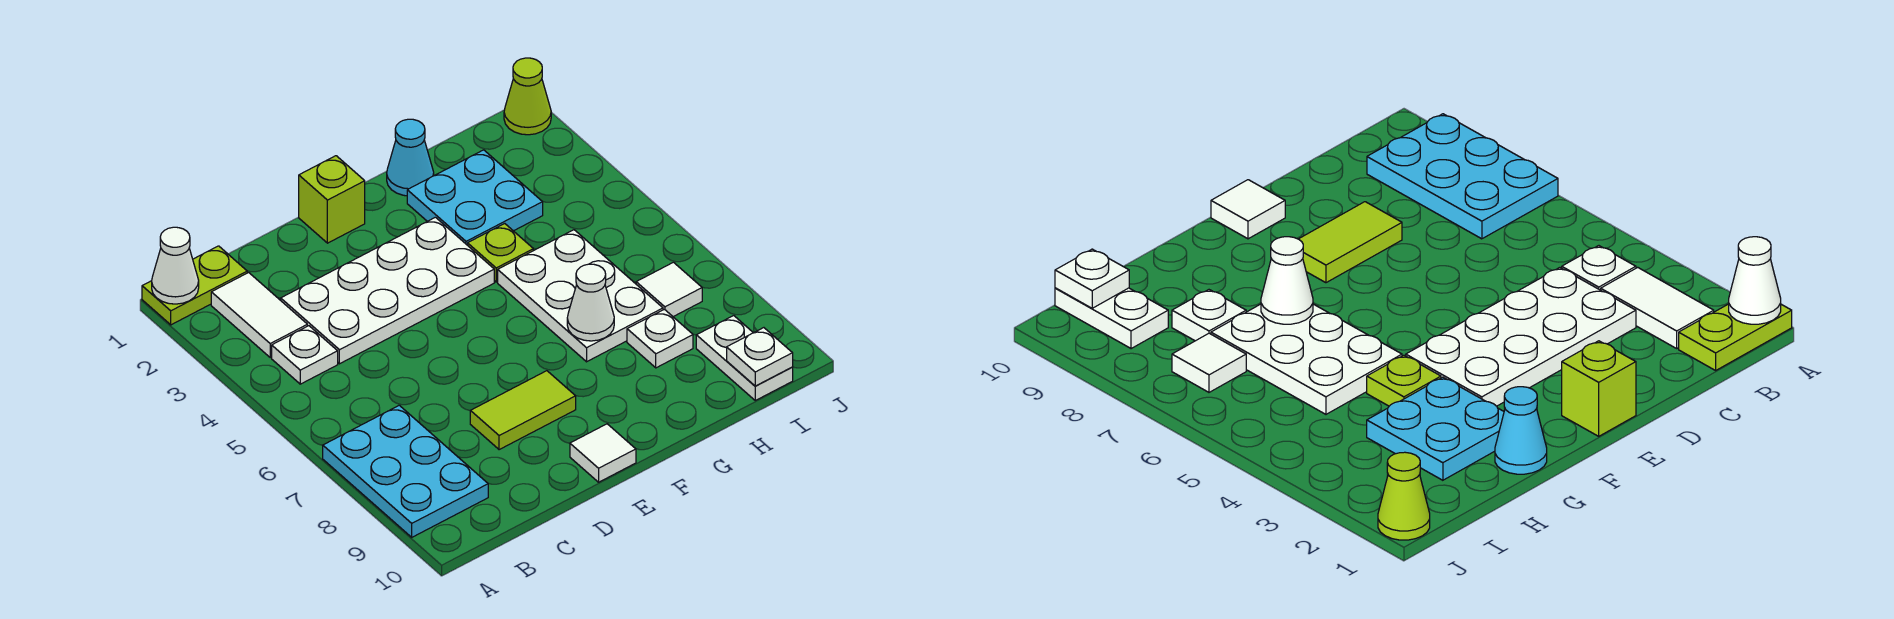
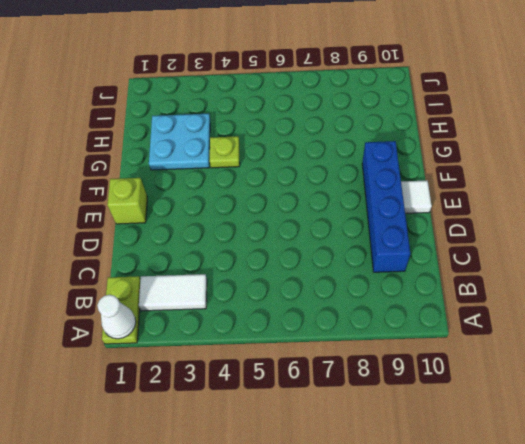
blue brick C9:F9 level 1 -> none
none -> cyan plate A7:B9 level 1
none -> white plate B4 level 1
none -> white plate C3:F4 level 1

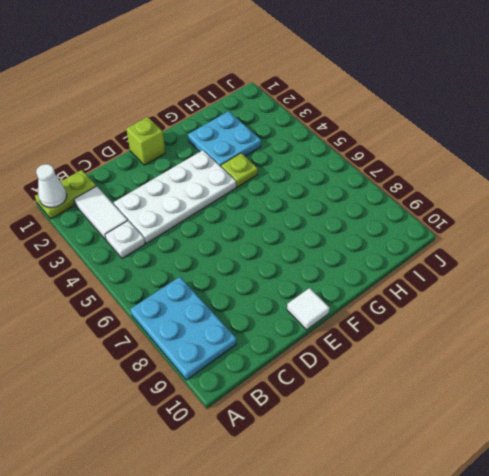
none -> lime tile D8:E8 level 1
none -> cyan cone G1 level 1
none -> white plate G5:H7 level 1

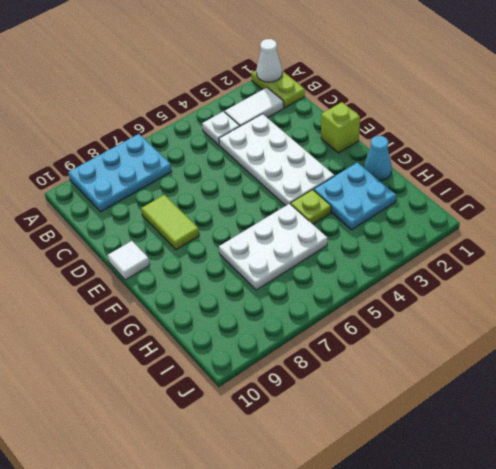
none -> white plate H8 level 1
none -> white tile I7 level 1
none -> white plate I9:I10 level 1

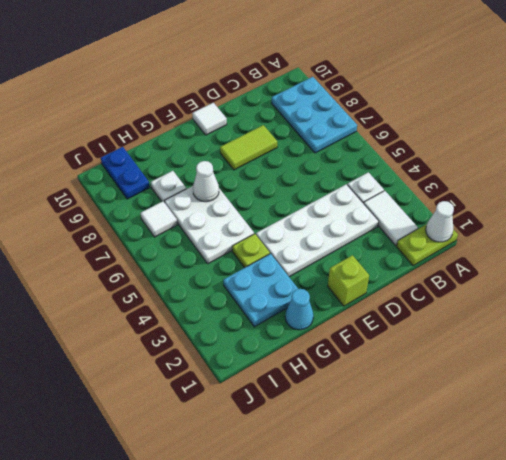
blue plate I9:I10 level 1 -> white plate I9:I10 level 1
none -> lime cone J1 level 1
none -> white plate I10 level 2

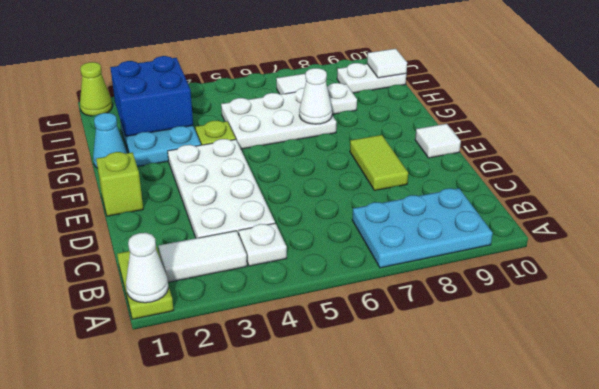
blue brick H2:I3 level 2 -> none
white tile I10 level 2 -> white plate I10 level 2

